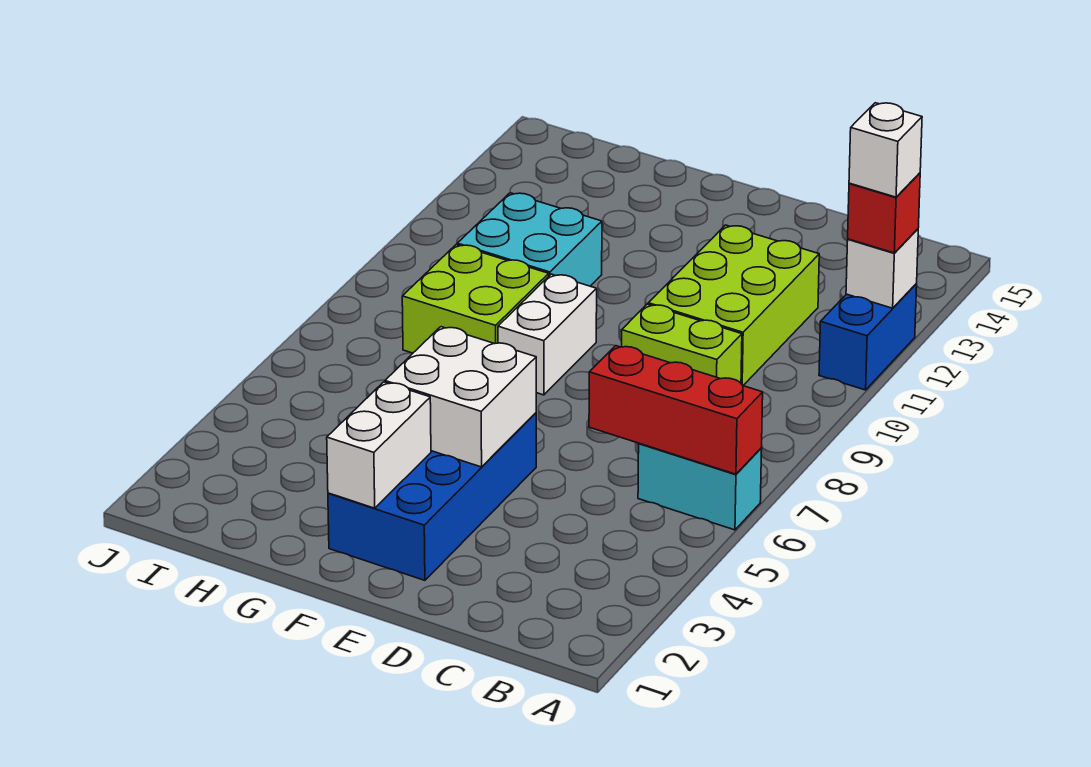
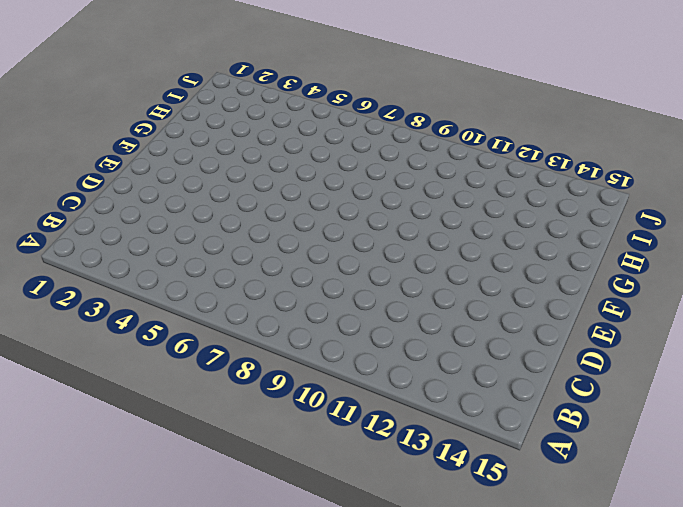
none -> cyan brick A6:B6 level 1
none -> blue brick A11:A12 level 1
none -> lime brick C9:D9 level 1

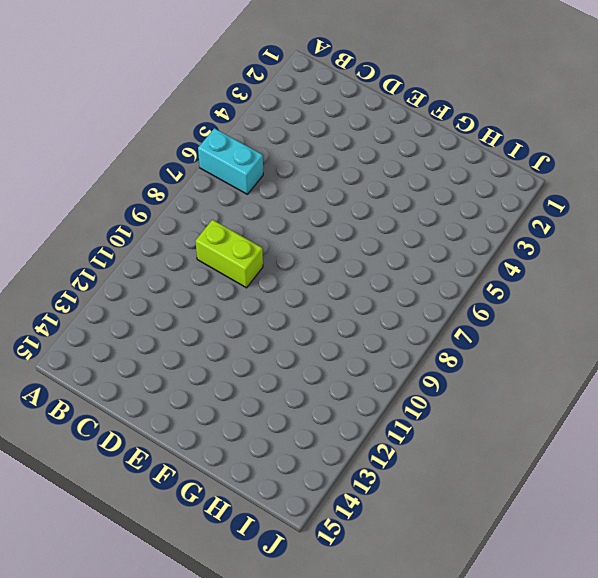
none -> blue brick A11:A12 level 1
none -> lime brick C10:D12 level 1
none -> blue brick E2:F5 level 1

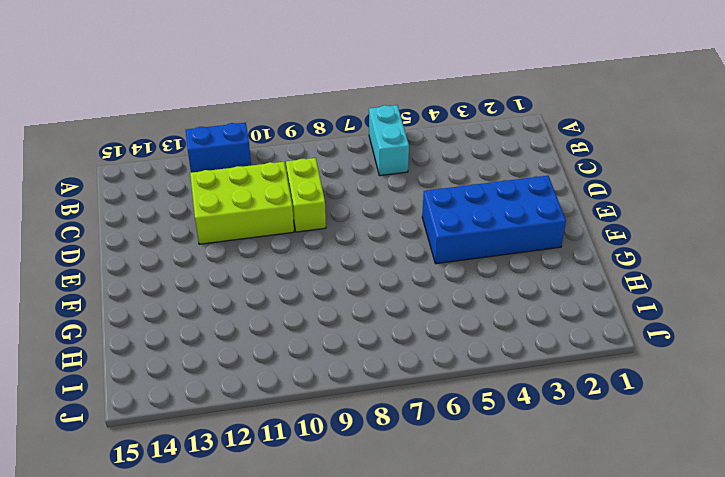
none -> white brick F8:F9 level 1
none -> lime brick G8:H9 level 1
none -> cyan brick G10:H11 level 1

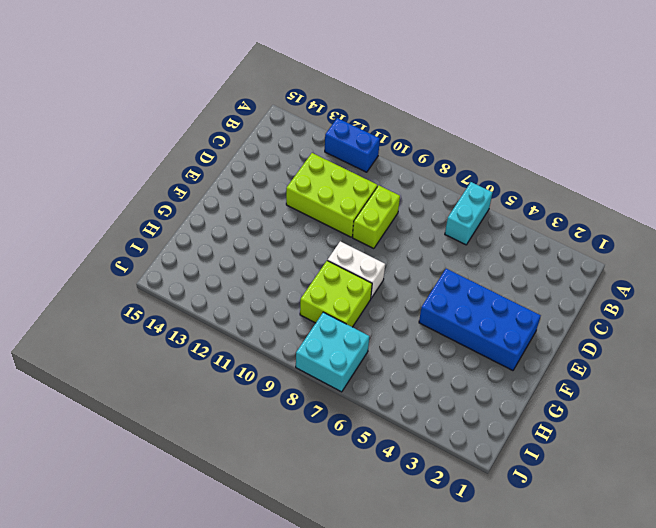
cyan brick I7:J8 level 1 -> cyan brick G10:H11 level 1
none -> red brick A6:C6 level 2
none -> white brick A12 level 2
none -> white brick E4:F5 level 2

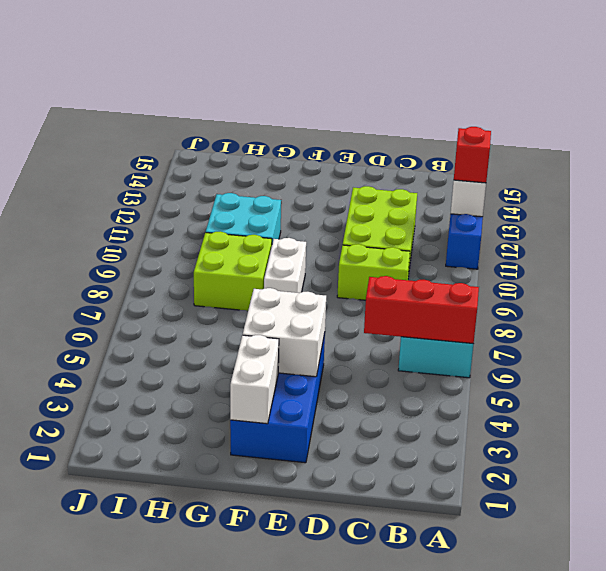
none -> white brick A12 level 4

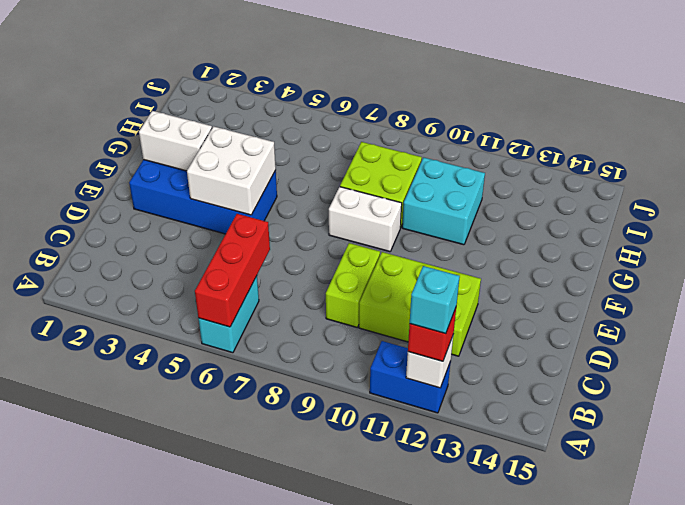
cyan brick A12 level 4 -> white brick A12 level 4

